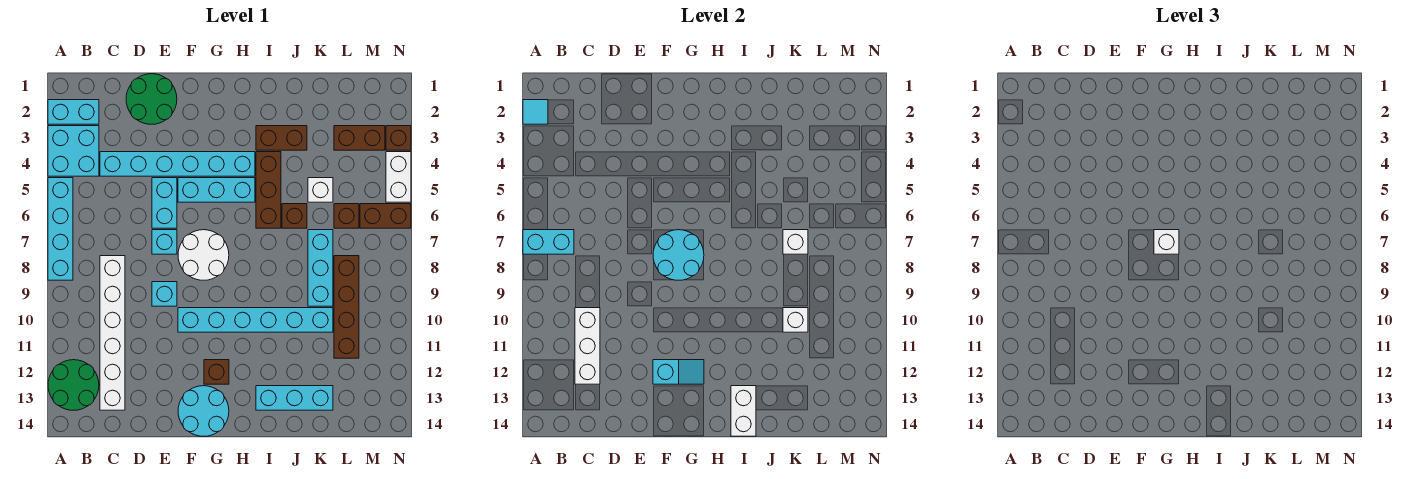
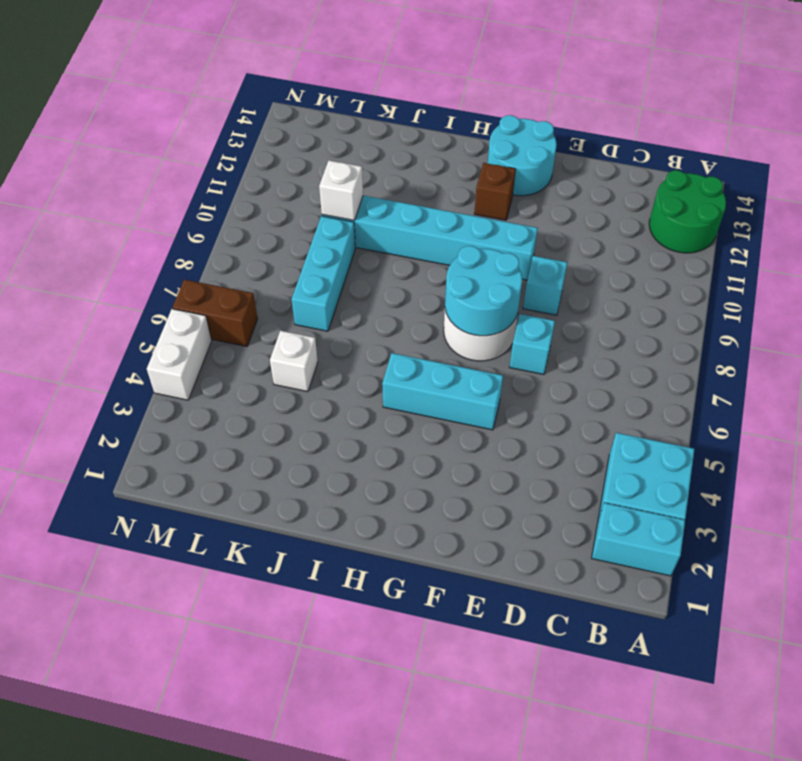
none -> cyan brick A5:A8 level 1
none -> cyan brick C4:H4 level 1
none -> white brick C8:C13 level 1
none -> green round brick D1:E2 level 1

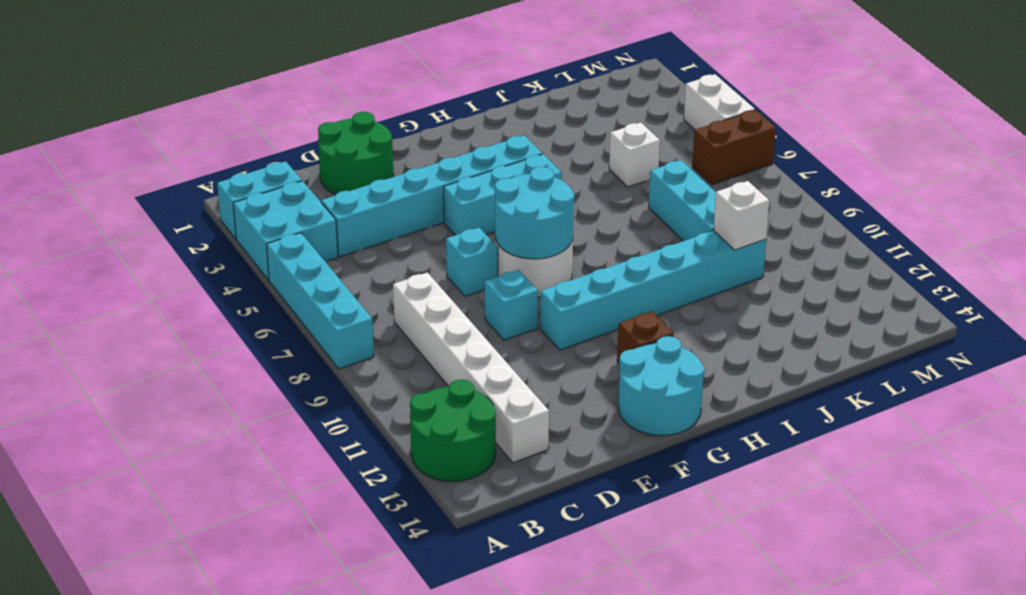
none -> cyan brick E5:E6 level 1
none -> brown brick I3:J3 level 1
none -> brown brick I4:I6 level 1
none -> cyan brick I13:K13 level 1

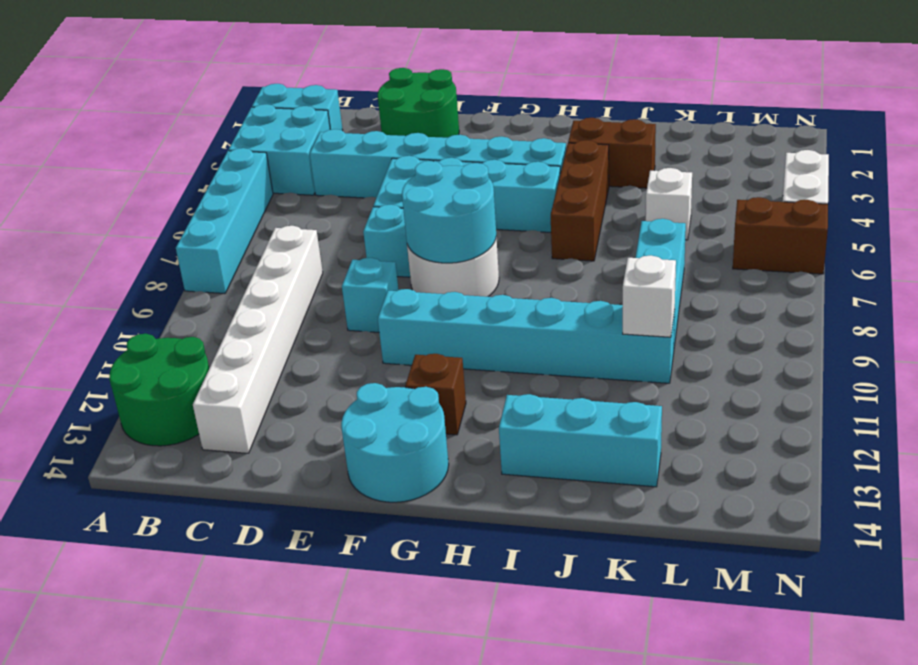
none -> brown brick J6 level 1
none -> brown brick L3:M3 level 1
none -> brown brick L6 level 1
none -> brown brick L8:L11 level 1

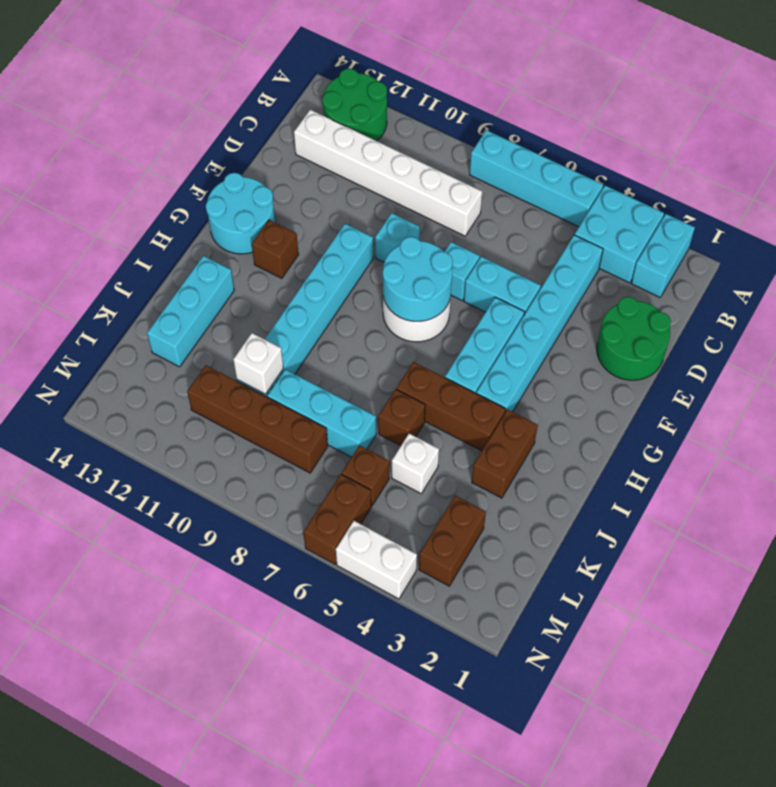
none -> brown brick N3 level 1
none -> cyan tile A2 level 2
none -> cyan brick A7:B7 level 2
none -> white brick C10:C12 level 2

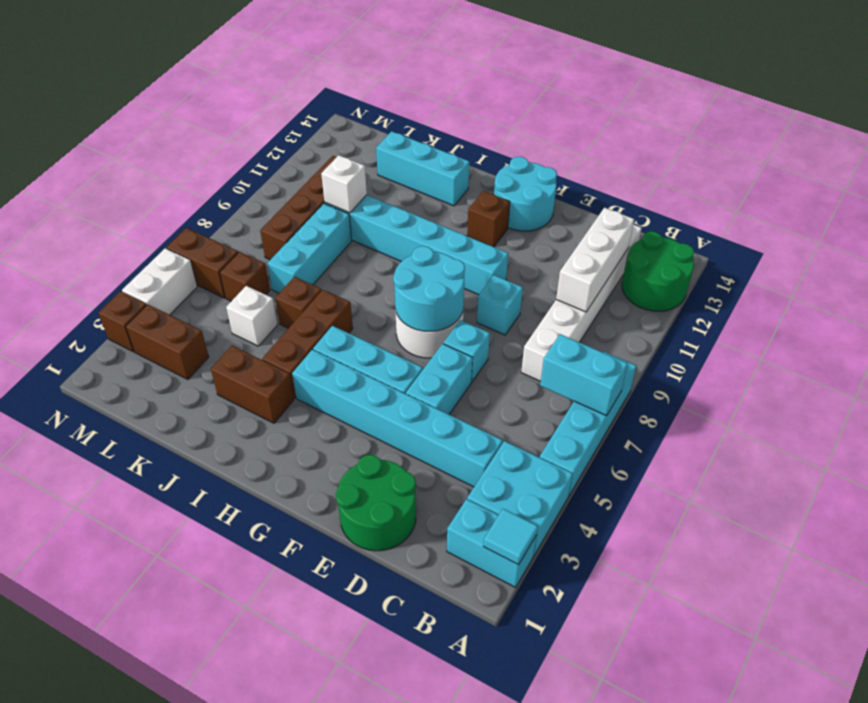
none -> cyan slope F12:G12 level 2 top F
none -> white brick I13:I14 level 2
none -> white brick K7 level 2
none -> white brick G7 level 3

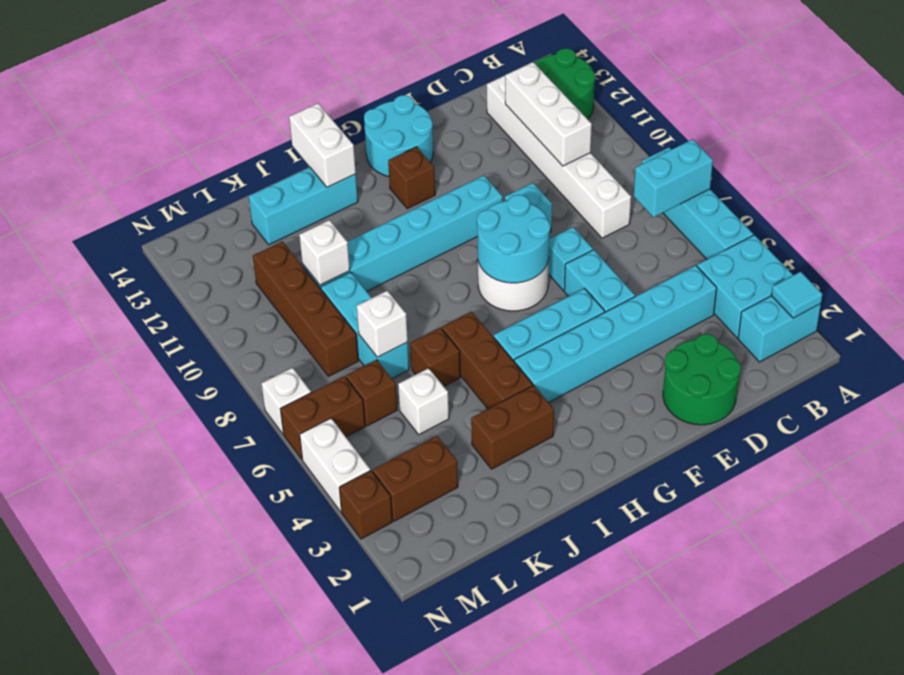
white brick N7 level 1 -> white brick G7 level 3
none -> cyan slope F12:G12 level 2 top F

